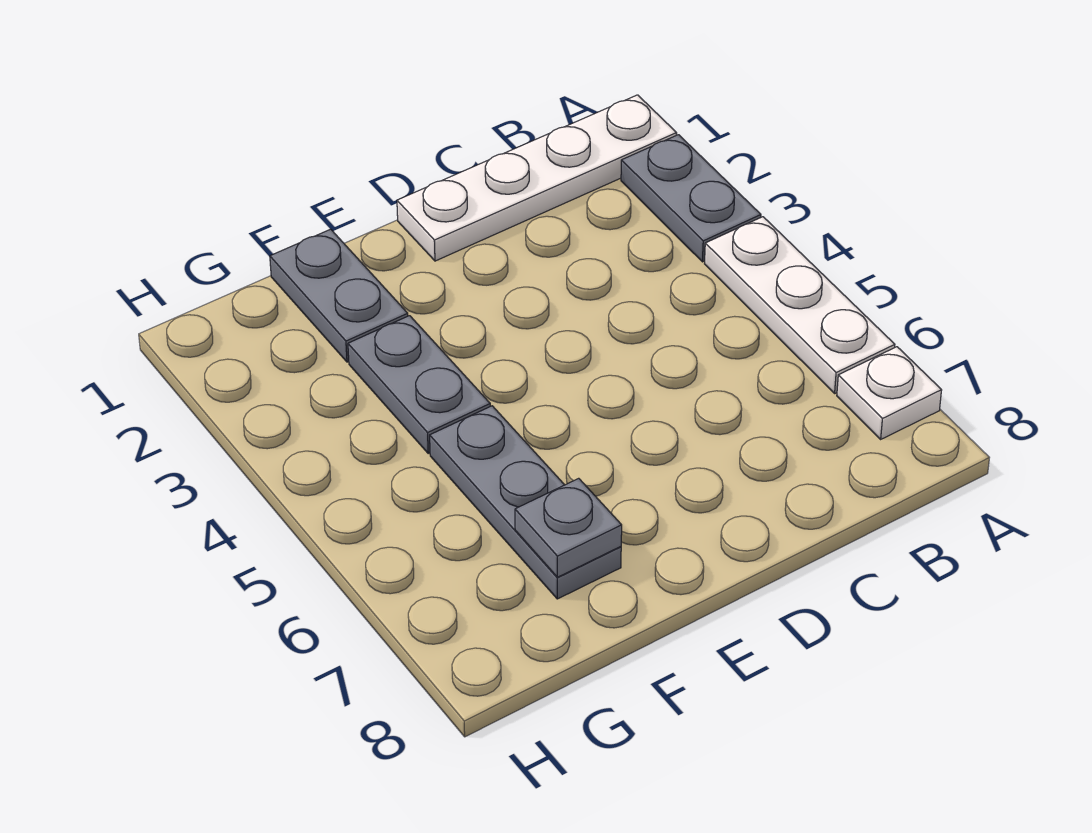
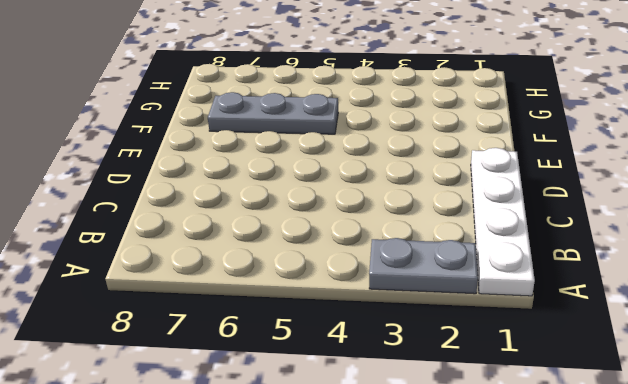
none -> white plate A4:A6 level 1
none -> white plate A7 level 1

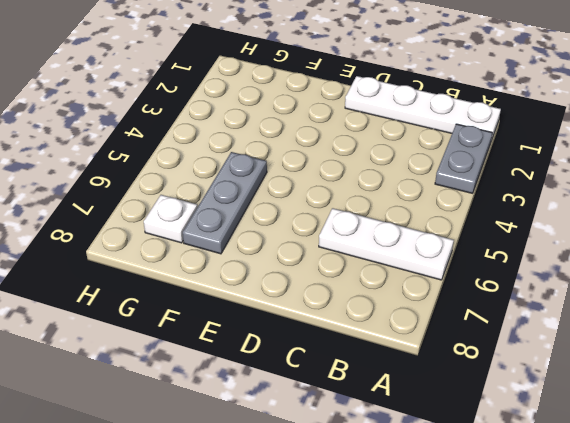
white plate A6:C6 level 1 -> white plate A4:A6 level 1
white plate G7 level 1 -> white plate A7 level 1
none -> grey plate F1:F2 level 1
none -> grey plate F3:F4 level 1

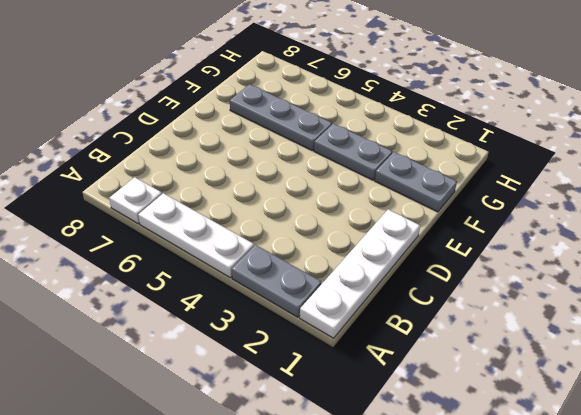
none -> grey plate F7 level 2

